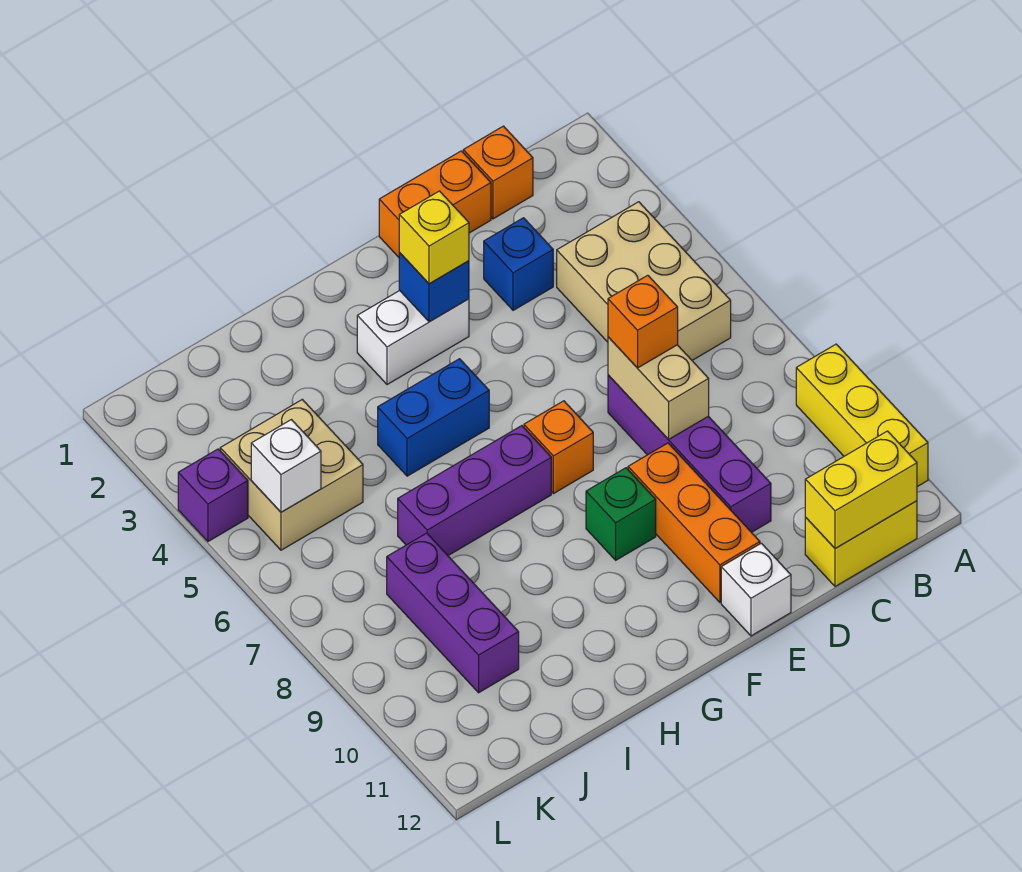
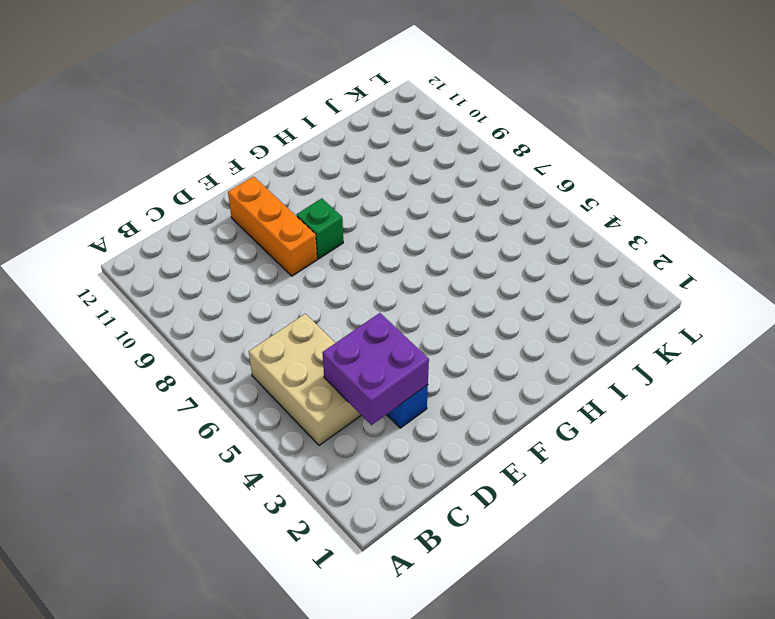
purple brick C3:D4 level 2 -> none
none -> yellow brick A9:A11 level 1
none -> yellow brick B12:C12 level 1
none -> orange brick C1 level 1

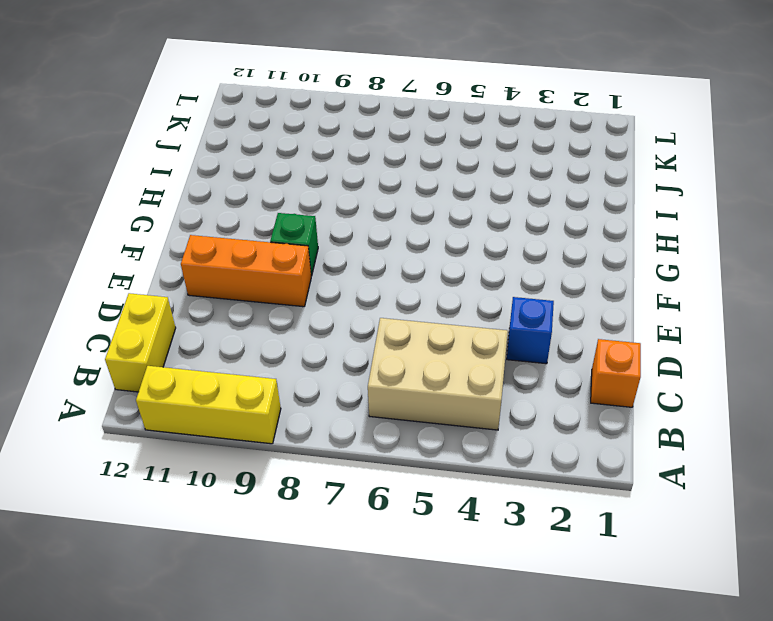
none -> orange brick D1:E1 level 1
none -> purple brick D7:D10 level 1
none -> white brick E12 level 1

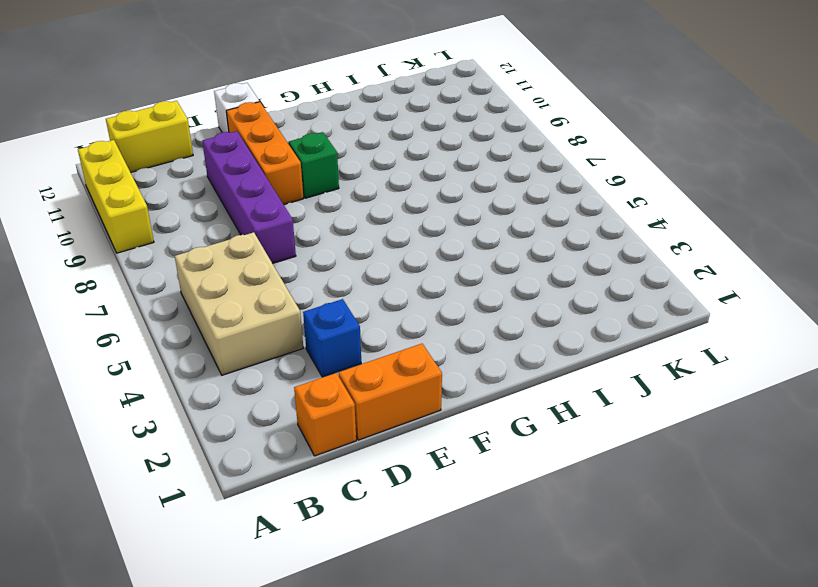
none -> white brick F3:G3 level 1
none -> orange brick F7 level 1
none -> blue brick G5:H5 level 1

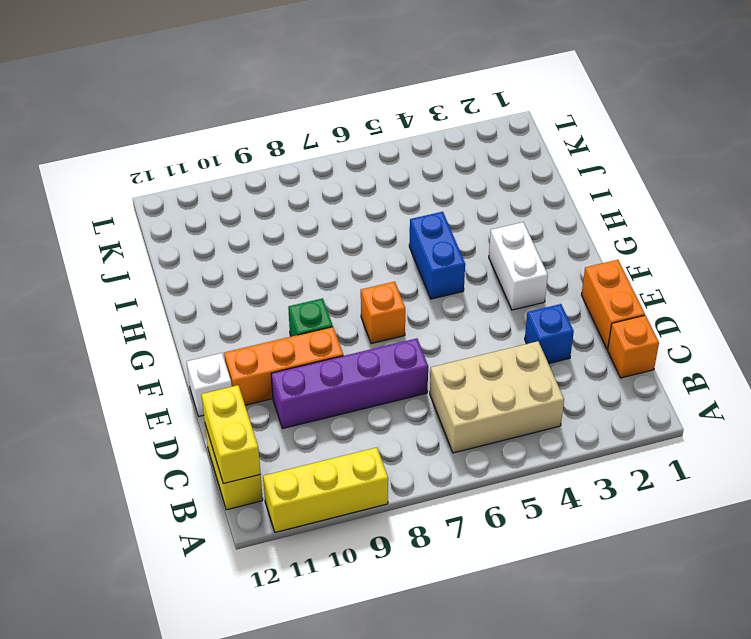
none -> purple brick G7:I7 level 1
none -> tan brick J4:K5 level 1
none -> purple brick J8:J10 level 1

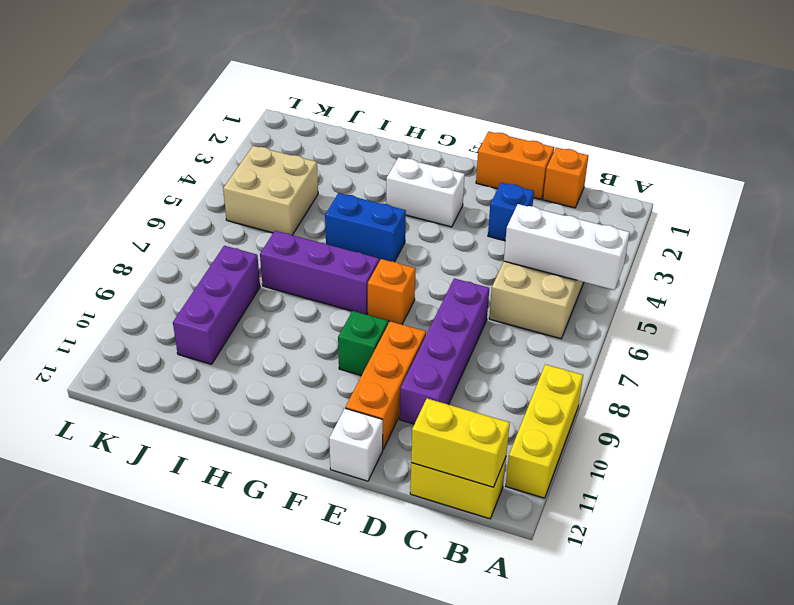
white brick A5:C5 level 2 -> none
none -> purple brick L4 level 1
none -> tan brick D7:D8 level 2
none -> blue brick F3 level 2

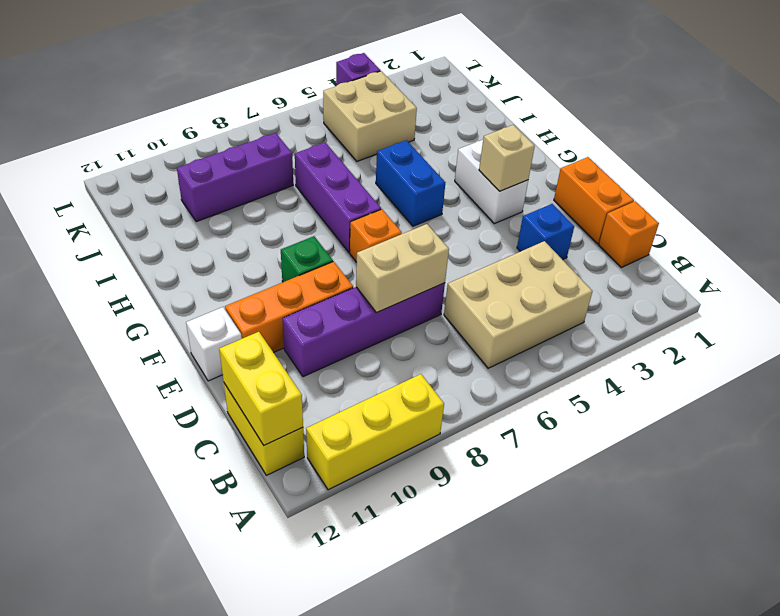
tan brick F3 level 2 -> blue brick F3 level 2
none -> white brick K5 level 2
none -> orange brick D7 level 3
none -> yellow brick F3 level 3

